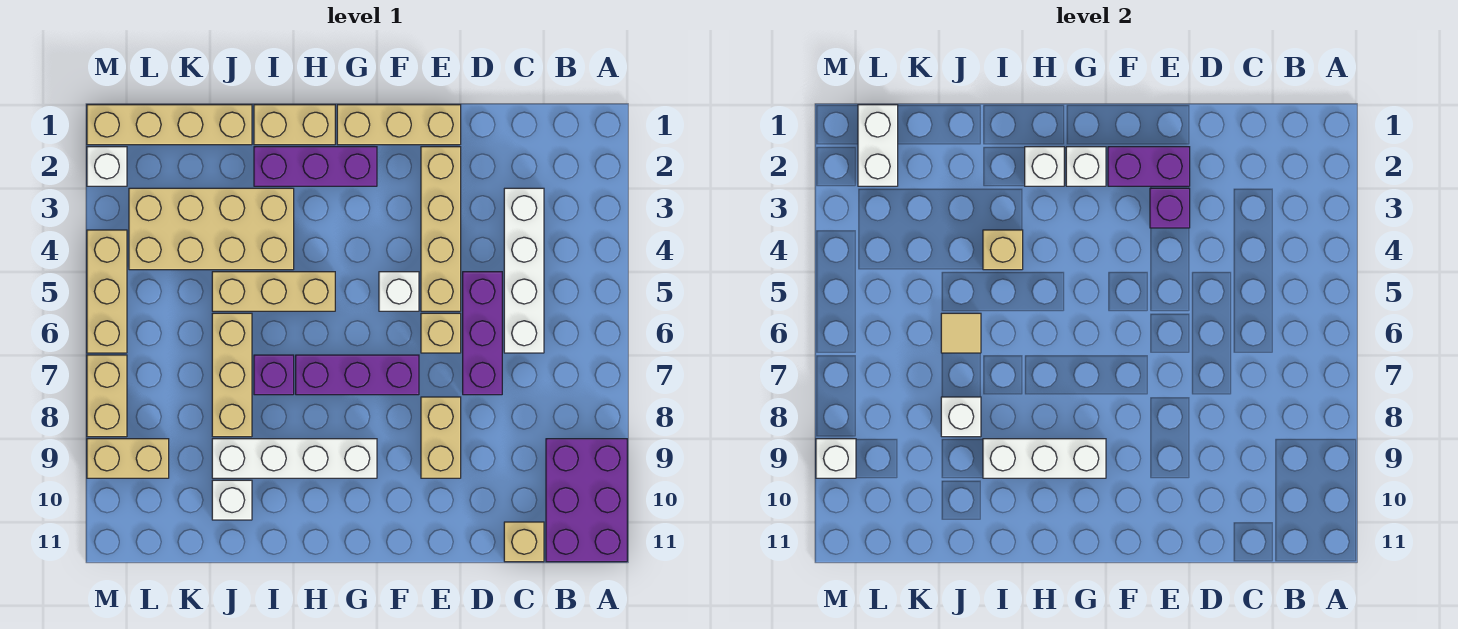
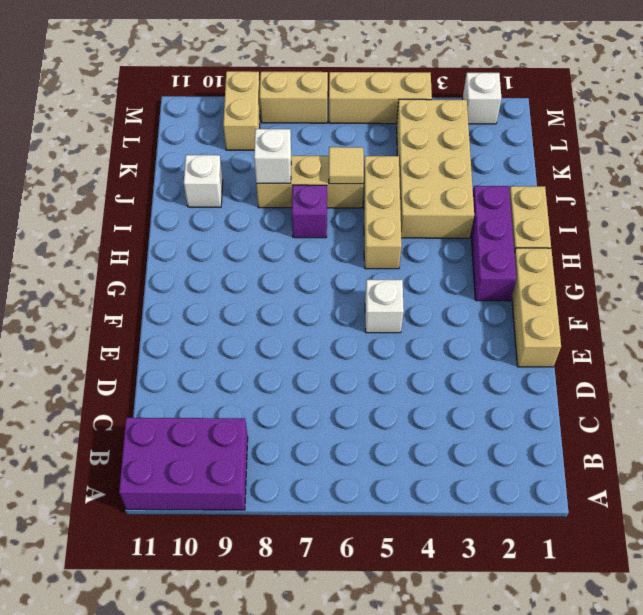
none -> white brick C3:C6 level 1
none -> tan brick C11 level 1
none -> purple brick D5:D7 level 1
none -> tan brick E2:E5 level 1

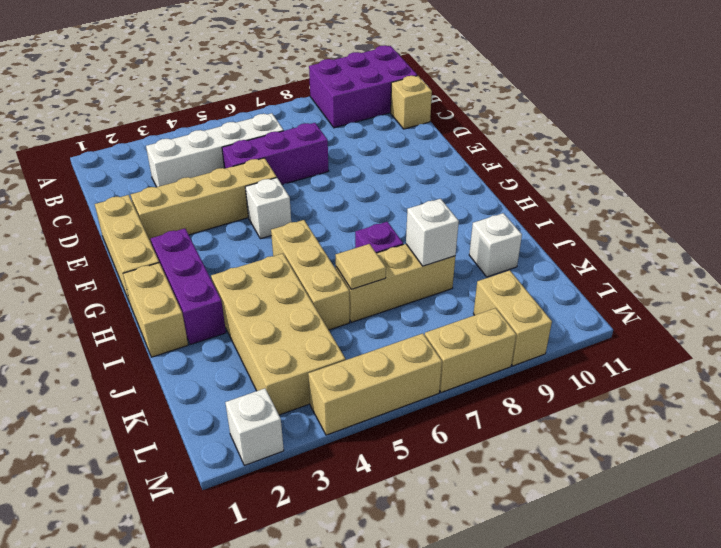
none -> tan brick E6 level 1
none -> tan brick E8:E9 level 1
none -> purple brick F7:H7 level 1
none -> white brick G9:J9 level 1

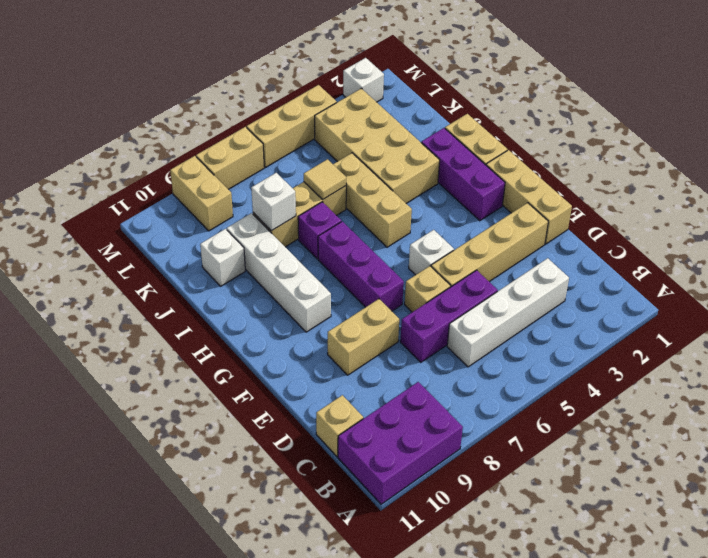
none -> tan brick J1:M1 level 1
none -> purple brick E2:F2 level 2
none -> purple brick E3 level 2
none -> white brick G2 level 2

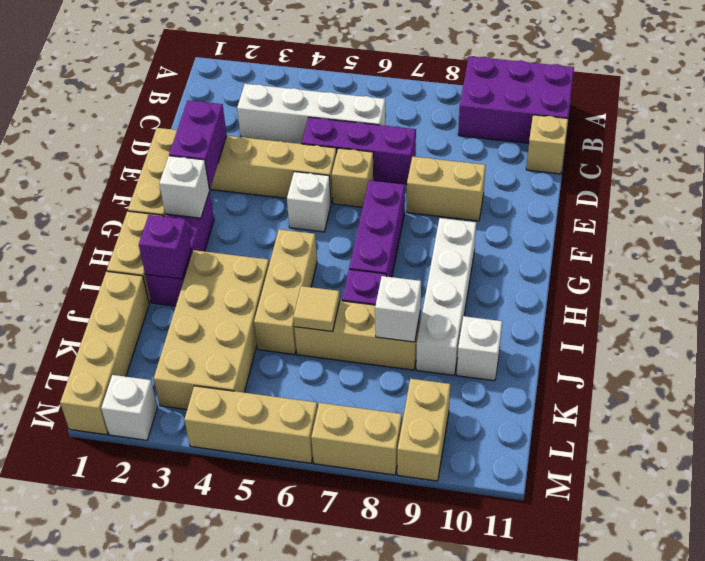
purple brick I2 level 2 -> purple brick E3 level 2
none -> white brick G9:I9 level 2
none -> white brick H2 level 2
none -> tan brick I4 level 2
none -> white brick L1:L2 level 2

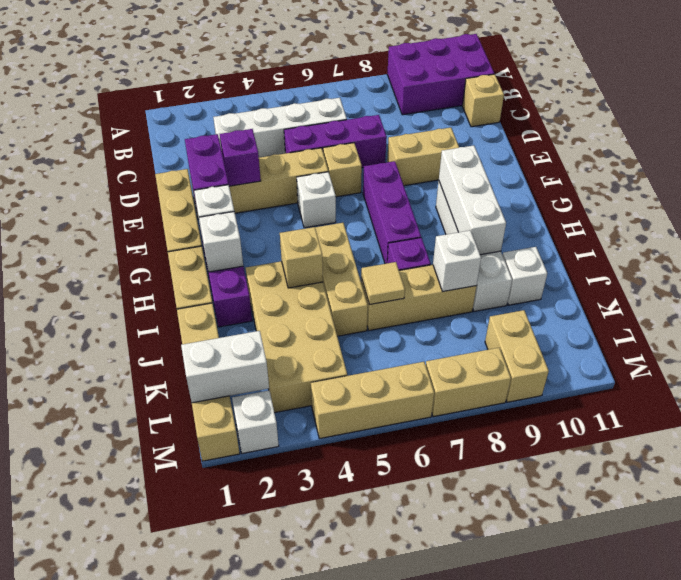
none -> white brick M9 level 2

